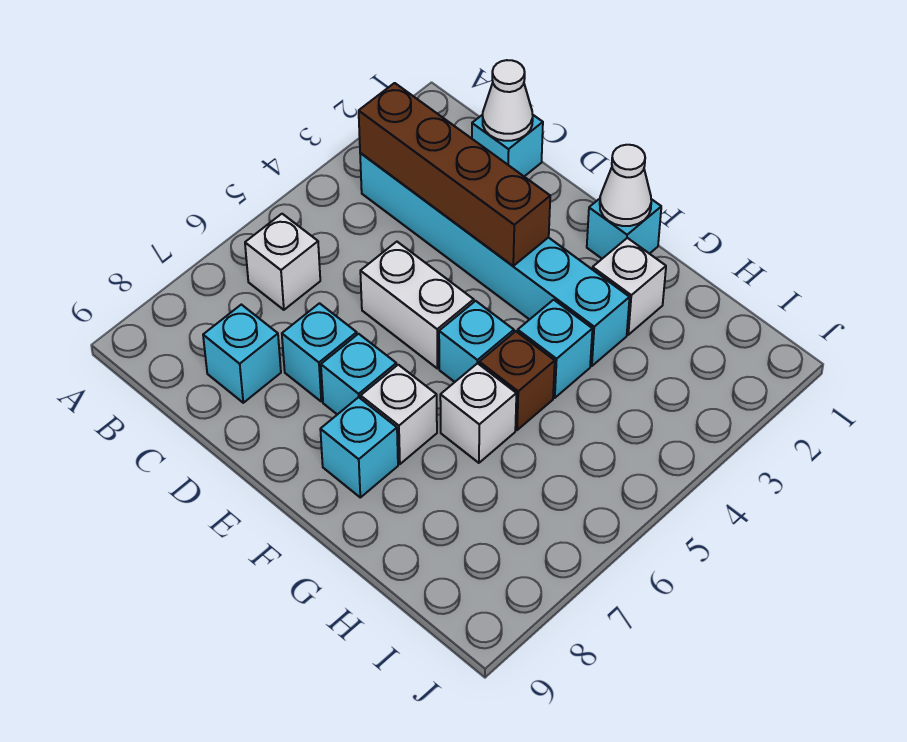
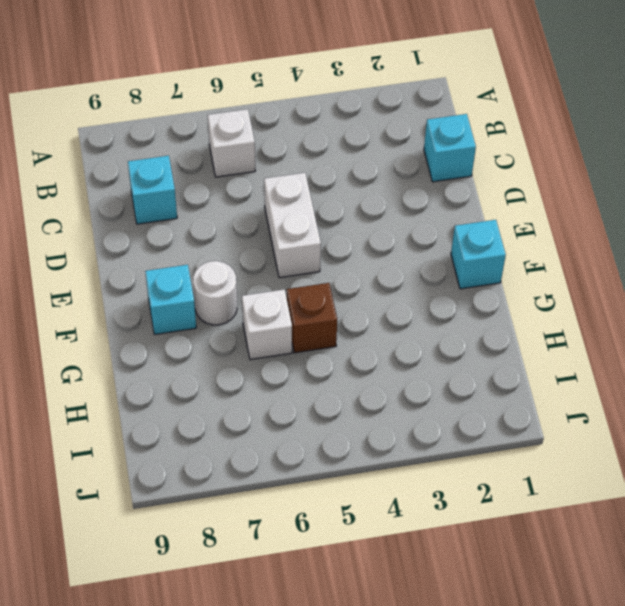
white round brick F7 level 1 -> white brick F7 level 1
none -> cyan brick B3:G3 level 1
none -> cyan brick D7 level 1
none -> cyan brick E7 level 1

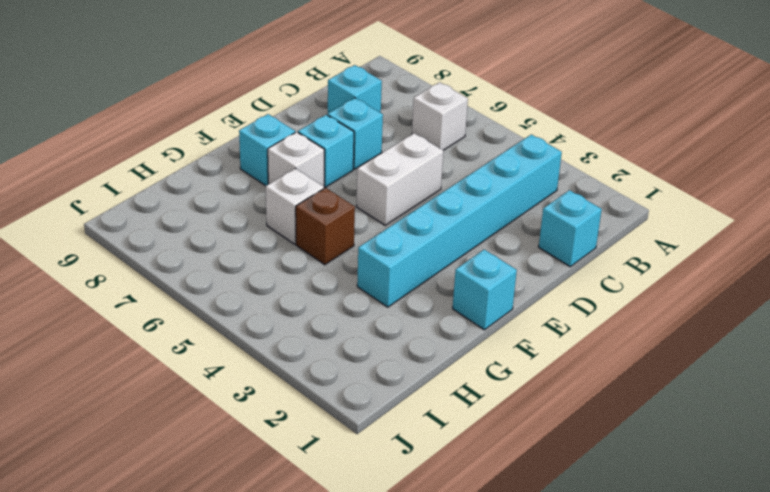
none -> cyan brick F5 level 1
none -> white brick G2 level 1
none -> cyan brick G4 level 1

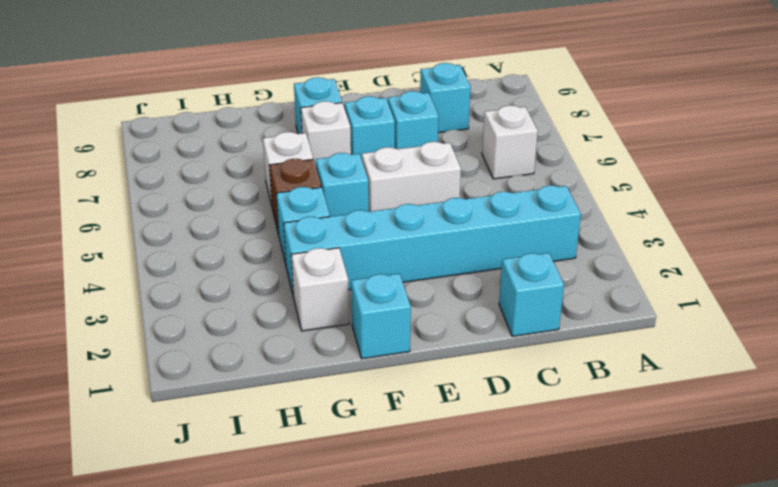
none -> brown brick B3:E3 level 2
none -> white cone C1 level 2
none -> white cone F1 level 2

